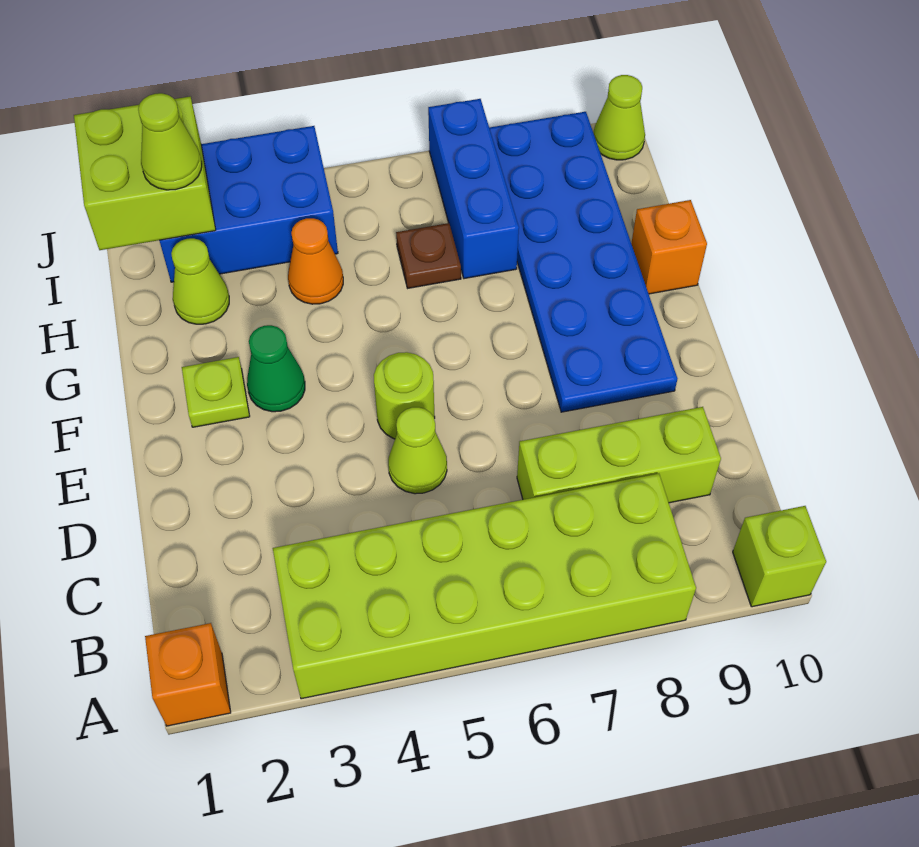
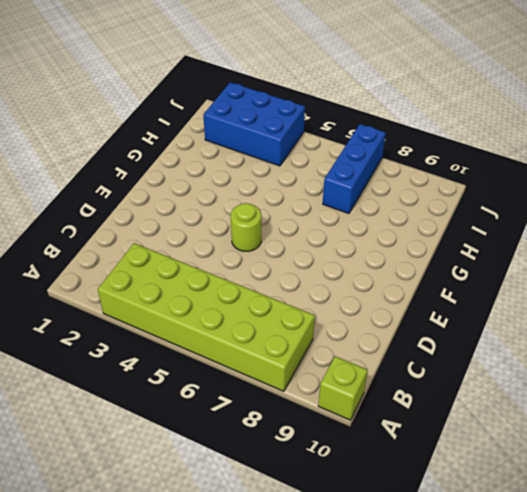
none -> orange brick A1 level 1
none -> lime brick C7:C9 level 1
none -> lime cone D5 level 1

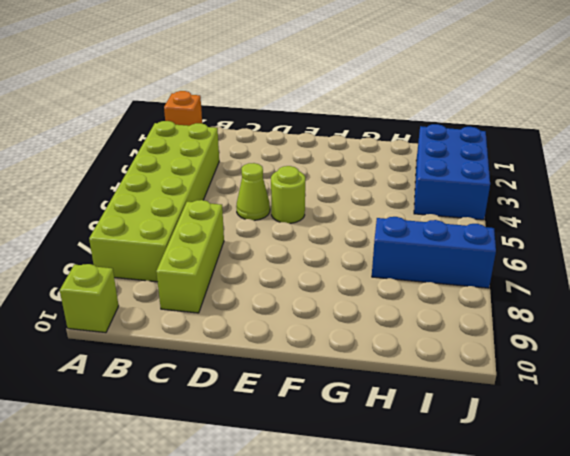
none -> blue plate E8:J9 level 1
none -> lime plate F2 level 1
none -> green cone F3 level 1

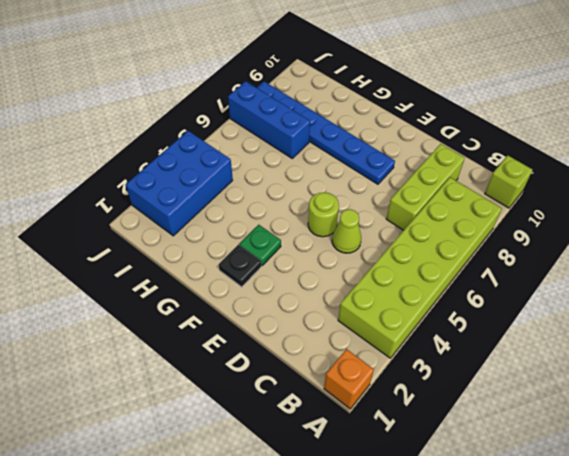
blue plate E8:J8 level 1 -> blue plate E8:J9 level 1
black plate F2 level 1 -> lime plate F2 level 1
green plate F3 level 1 -> green cone F3 level 1
none -> orange brick G10 level 1
none -> lime cone H2 level 1
none -> orange cone H4 level 1

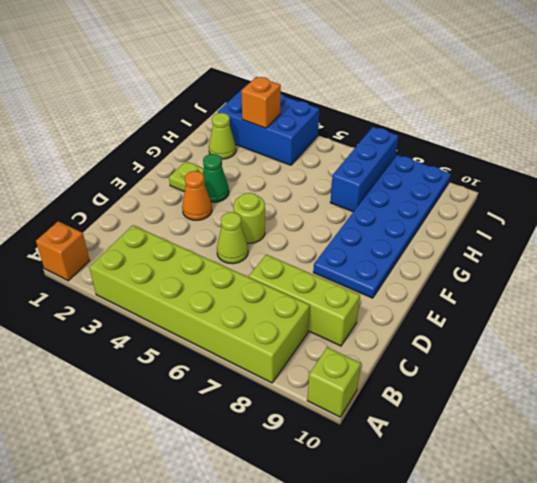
orange cone E3 level 1 -> orange cone H4 level 1
orange brick I3 level 2 -> orange brick G10 level 1
none -> brown plate H6 level 1
none -> lime cone J10 level 1
none -> lime brick I1:J2 level 2

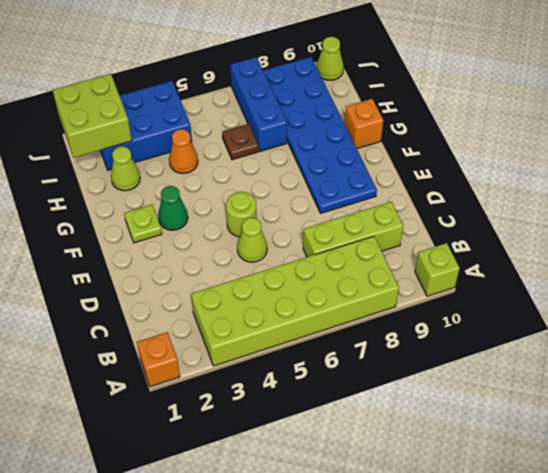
none -> lime cone I2 level 3

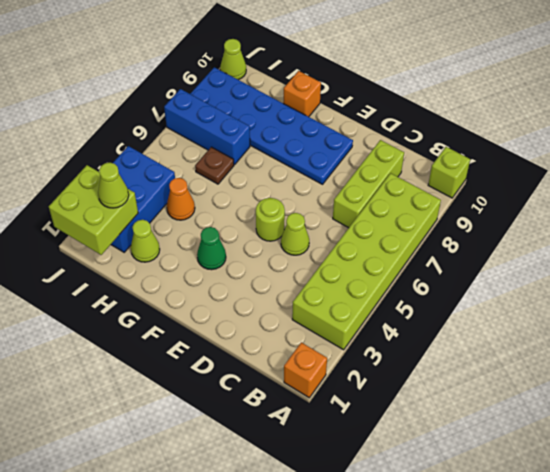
none -> lime plate F2 level 1

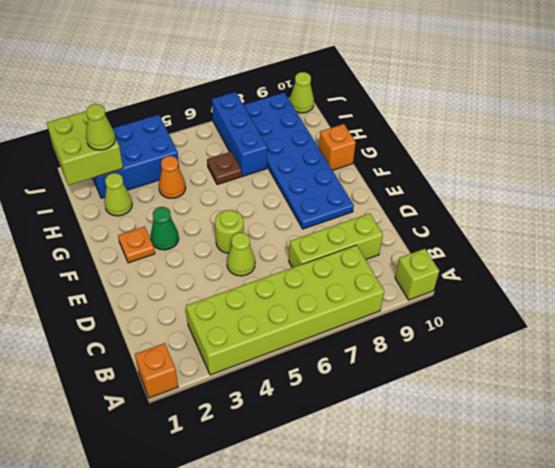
orange plate F2 level 1 -> lime plate F2 level 1

